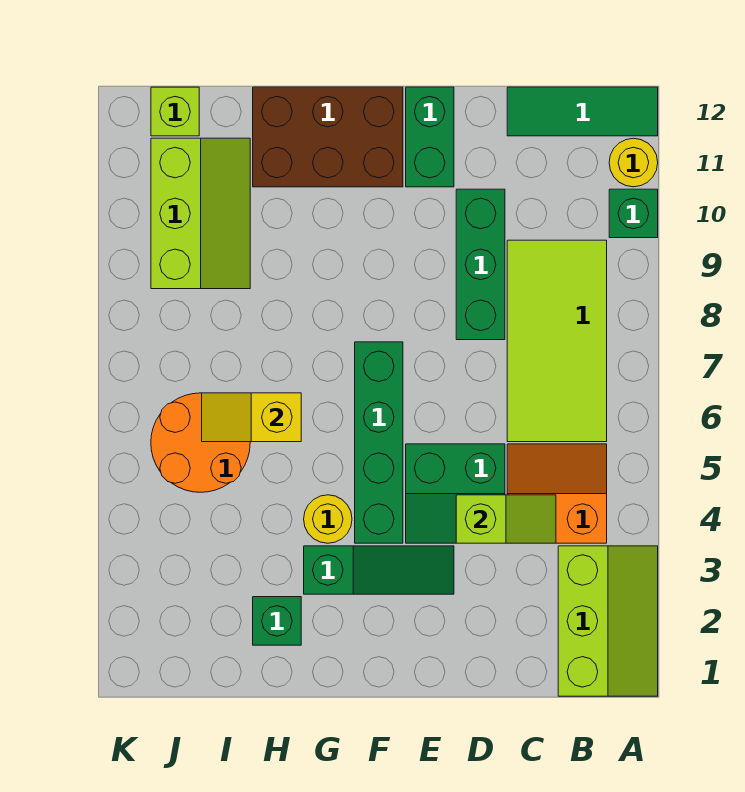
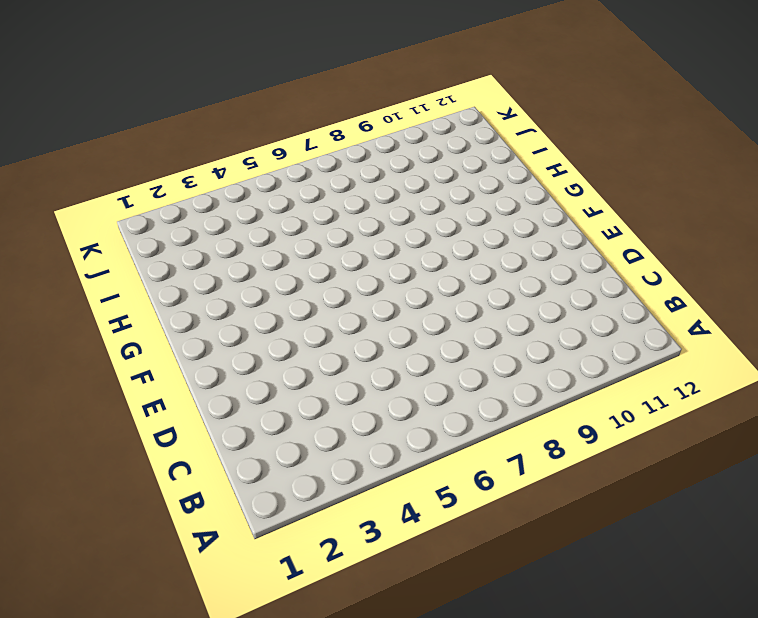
none -> lime slope A1:B3 level 1 top B
none -> green brick A10 level 1
none -> yellow round brick A11 level 1

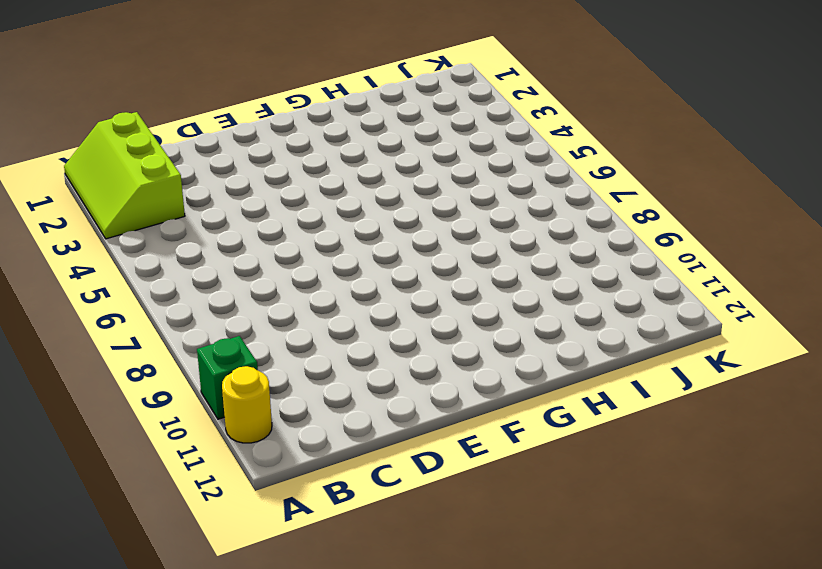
none -> green tile A12:C12 level 1
none -> orange slope B4:C5 level 1 top 4
none -> lime tile B6:C9 level 1

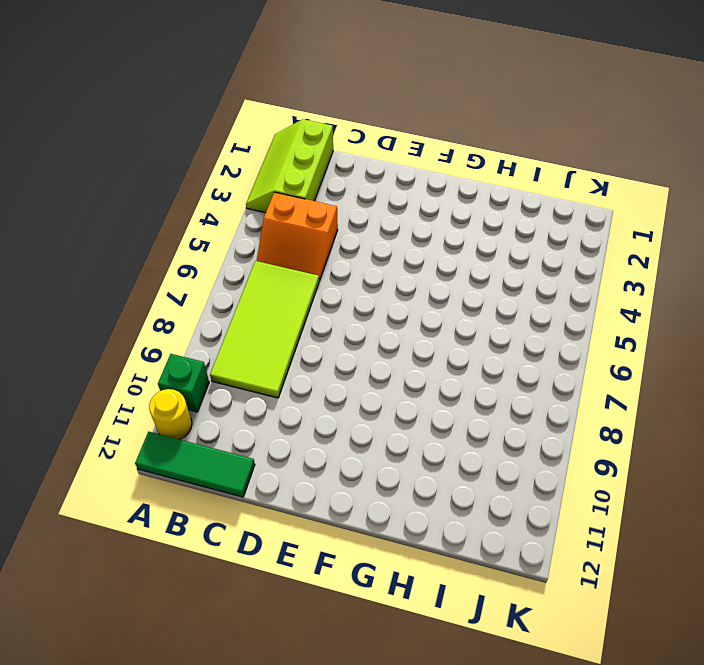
none -> green slope D4:E5 level 1 top 5
none -> green brick D8:D10 level 1
none -> green slope E3:G3 level 1 top G

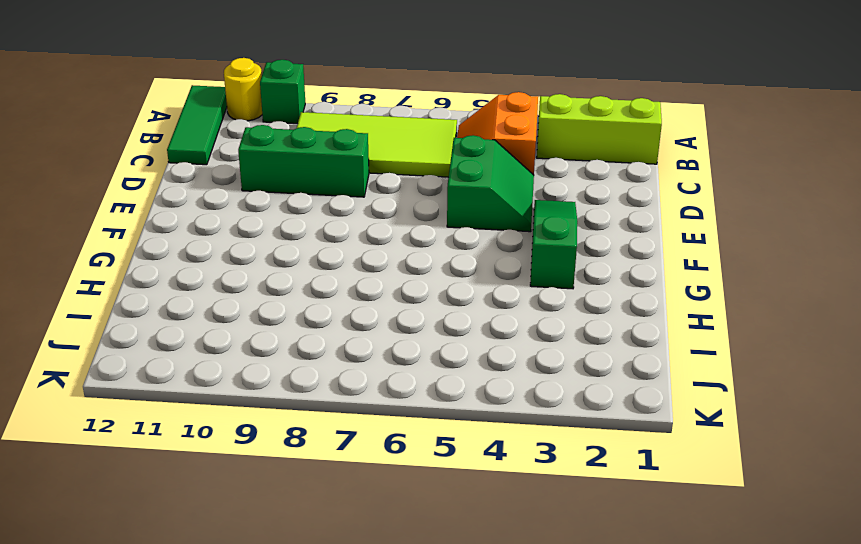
none -> green brick E11:E12 level 1
none -> green brick F4:F7 level 1
none -> brown brick F11:H12 level 1

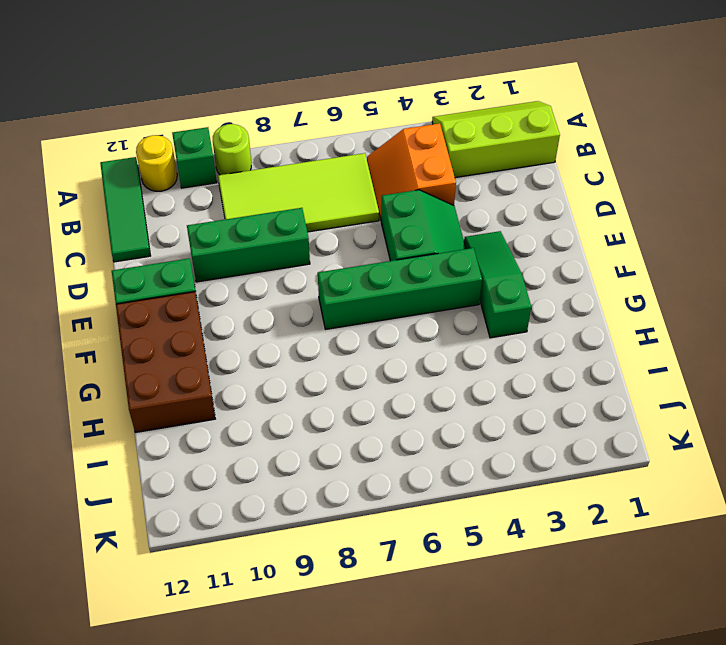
lime round brick A9 level 1 -> none
none -> yellow round brick G4 level 1
none -> green brick H2 level 1
none -> orange round brick I5:J6 level 1

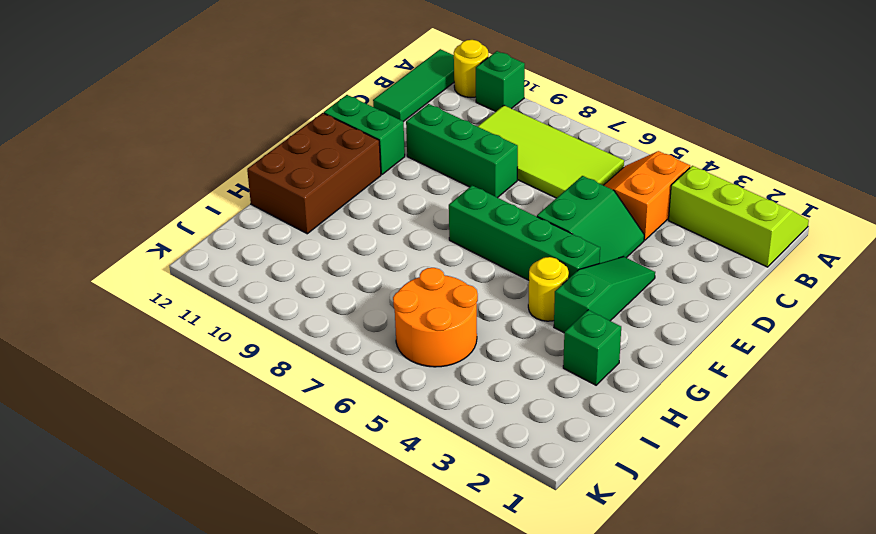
none -> lime slope I9:J11 level 1 top J
none -> lime brick J12 level 1
none -> lime slope C4:D4 level 2 top D

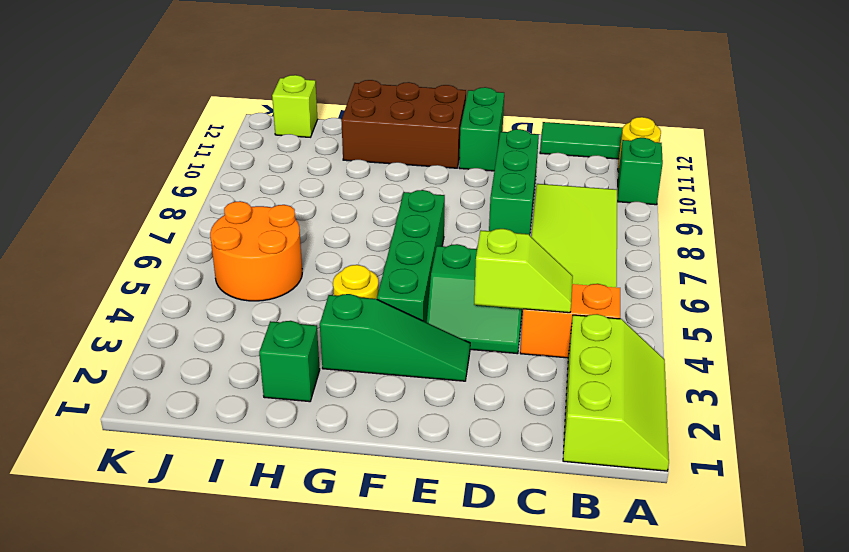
none -> lime slope I9:J11 level 1 top J
none -> yellow slope H6:I6 level 2 top H

